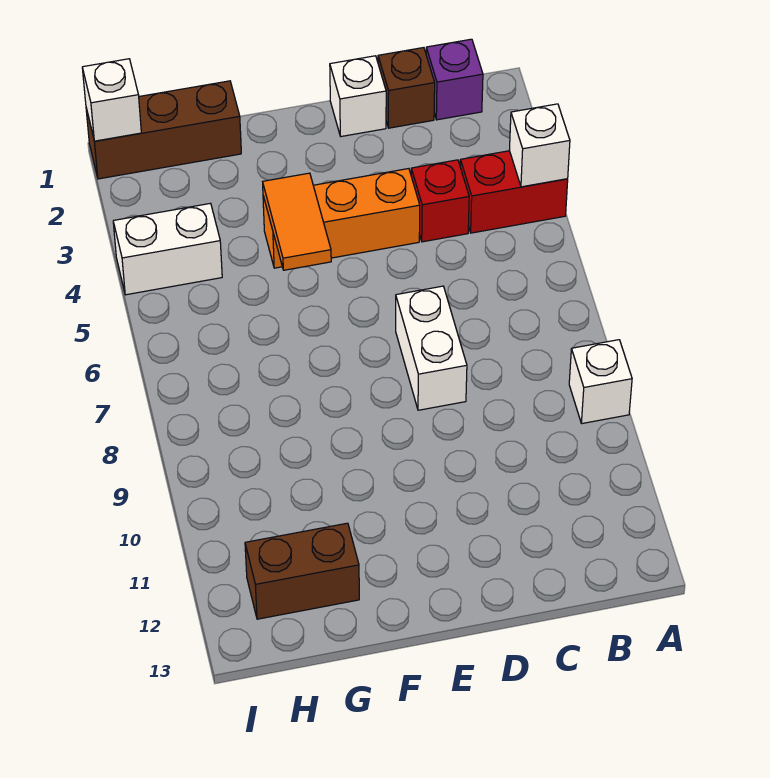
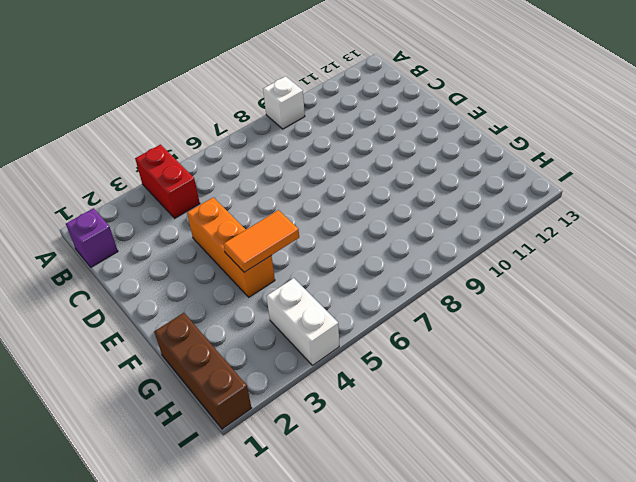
none -> brown brick C1 level 1
none -> red brick C4 level 1
none -> white brick D1 level 1

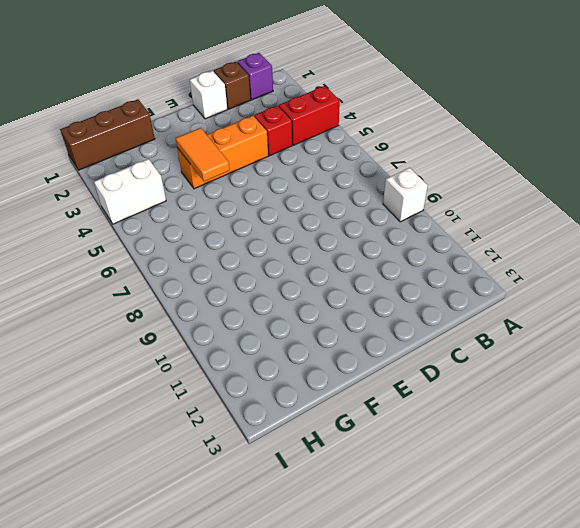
none -> white brick D7:D8 level 1
none -> brown brick G12:H12 level 1
none -> white brick A4 level 2

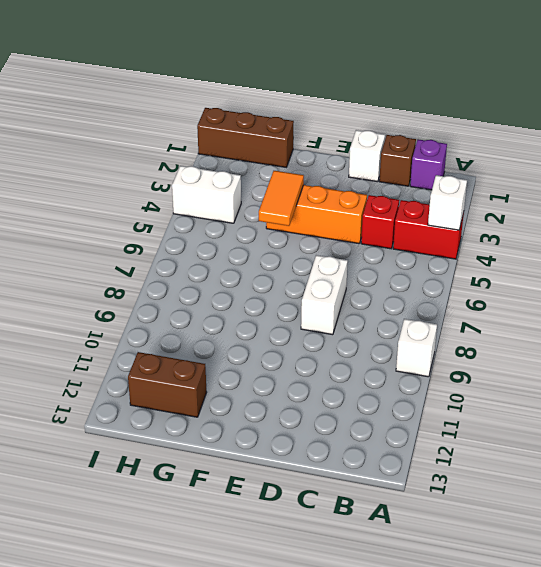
none -> white brick I1 level 2

